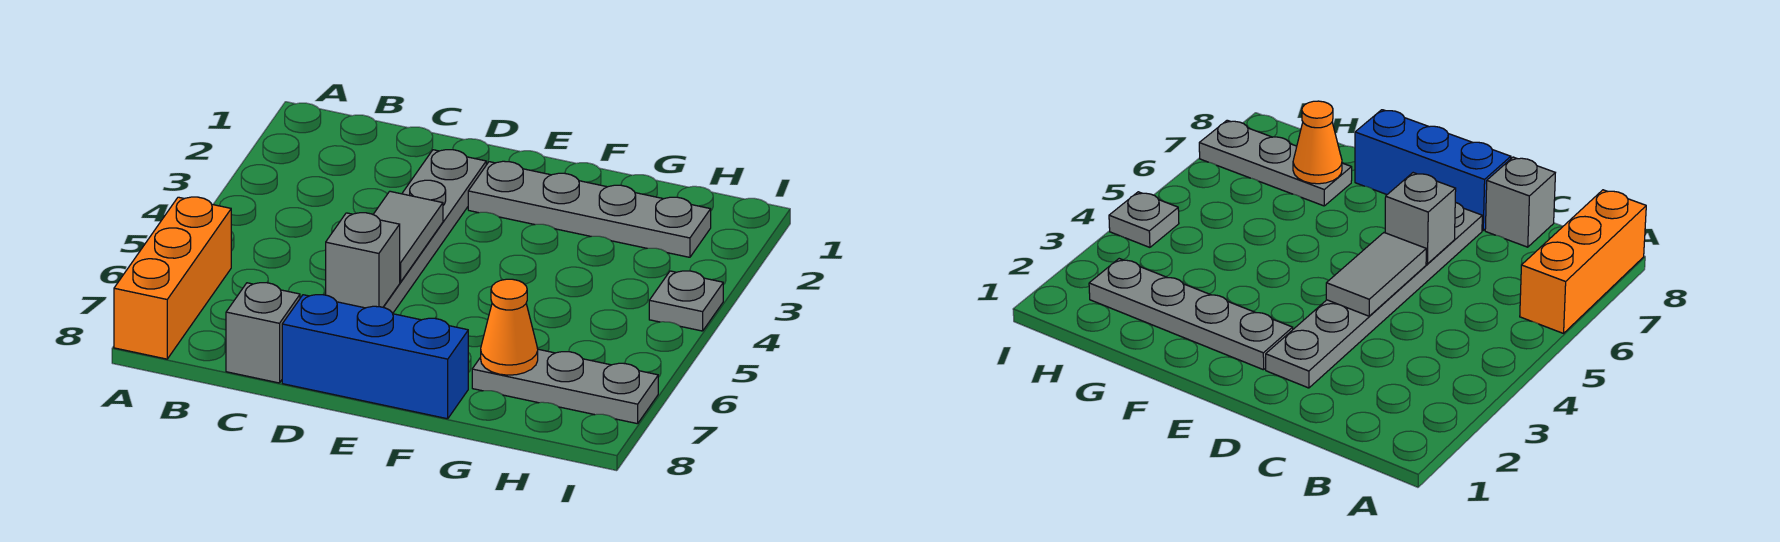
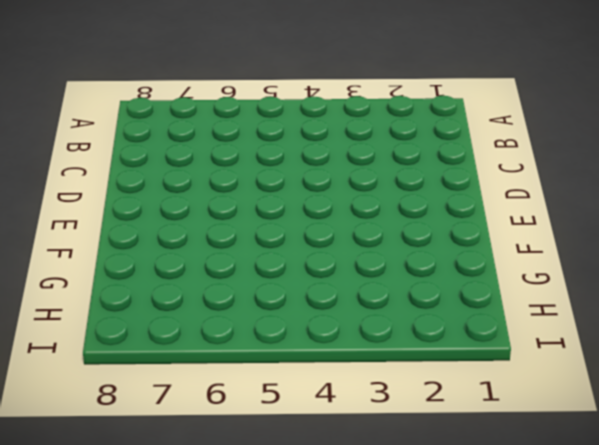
none -> orange brick A6:A8 level 1
none -> grey brick C8 level 1

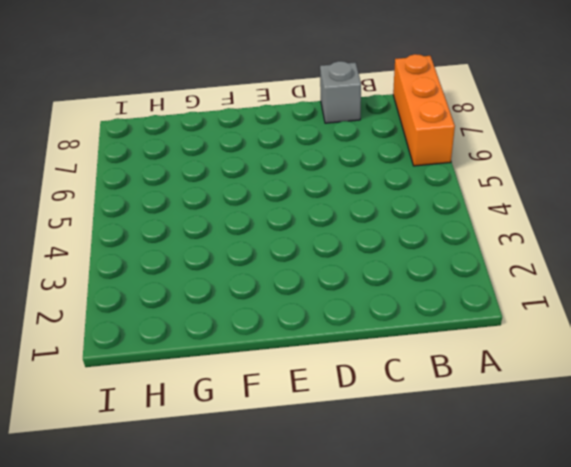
none -> grey plate D2:D7 level 1
none -> blue brick D8:F8 level 1

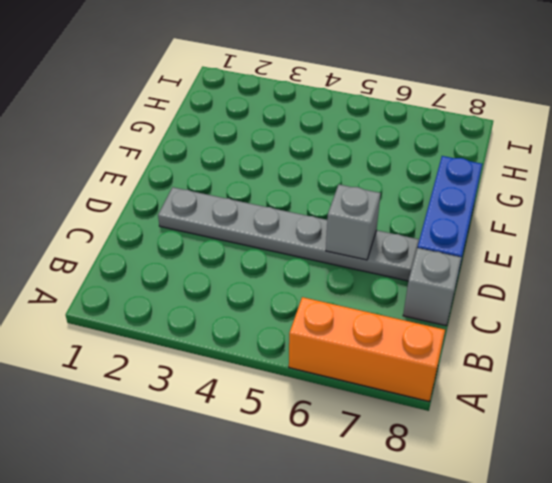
none -> grey plate E2:H2 level 1
none -> grey plate G7:I7 level 1

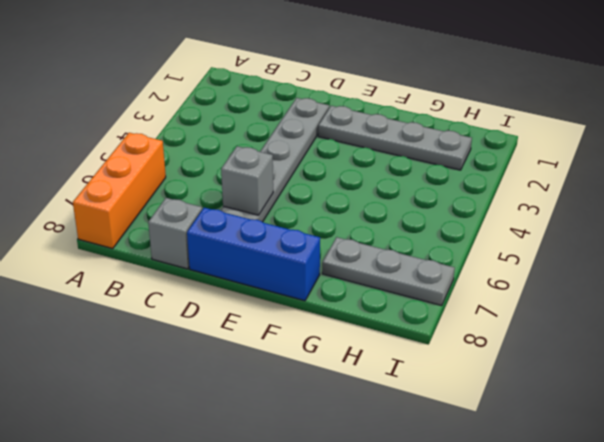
none -> grey plate I4 level 1
none -> grey tile D4:D5 level 2

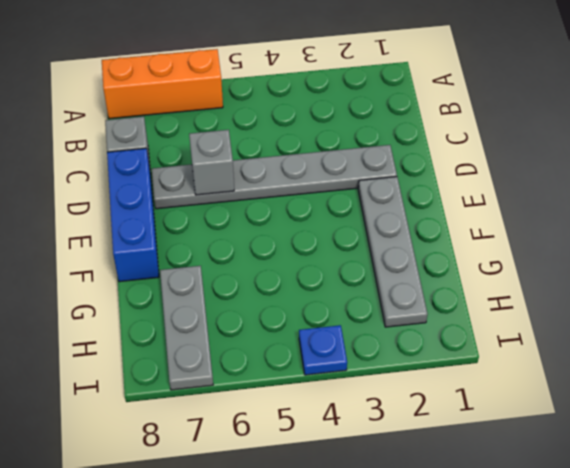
blue plate I4 level 1 -> grey plate I4 level 1
none -> grey tile D4:D5 level 2
none -> orange cone G7 level 2

